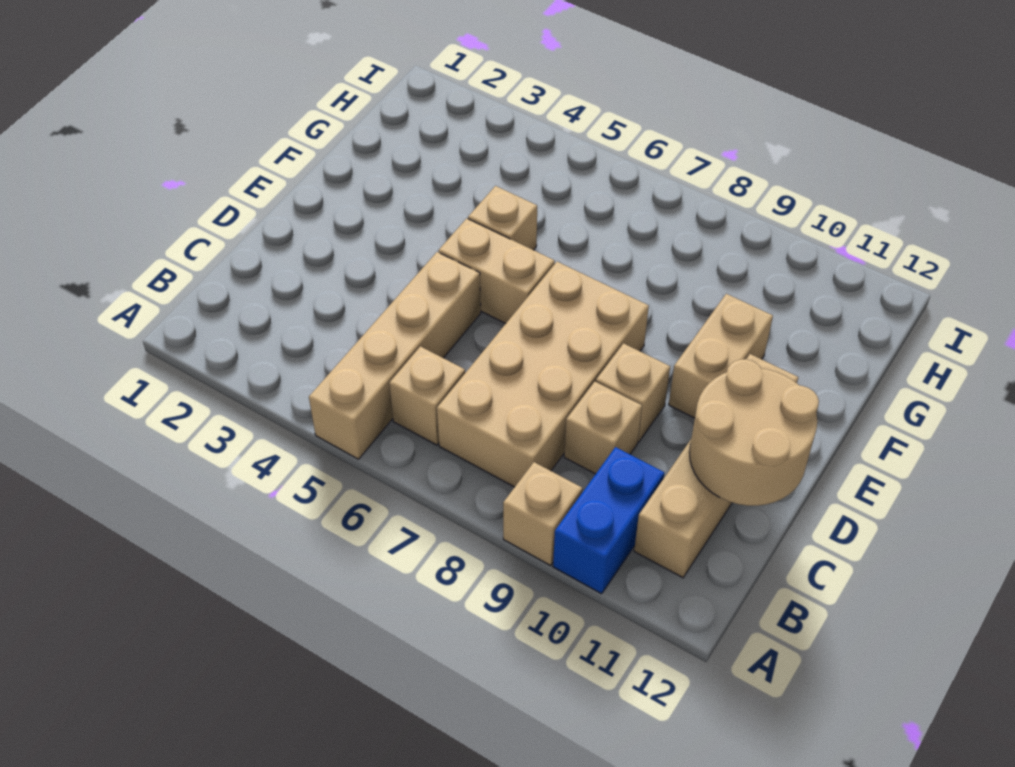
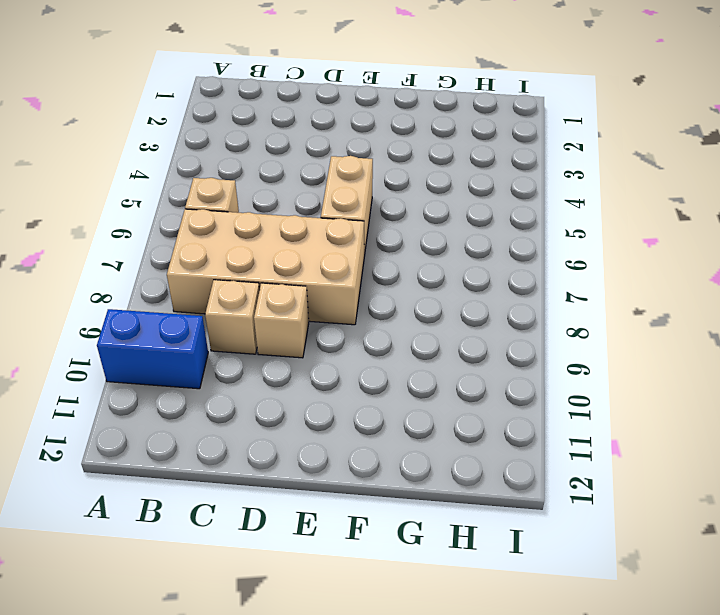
none -> tan brick A5:D5 level 1
none -> tan brick A9 level 1
none -> tan brick B11:E11 level 1

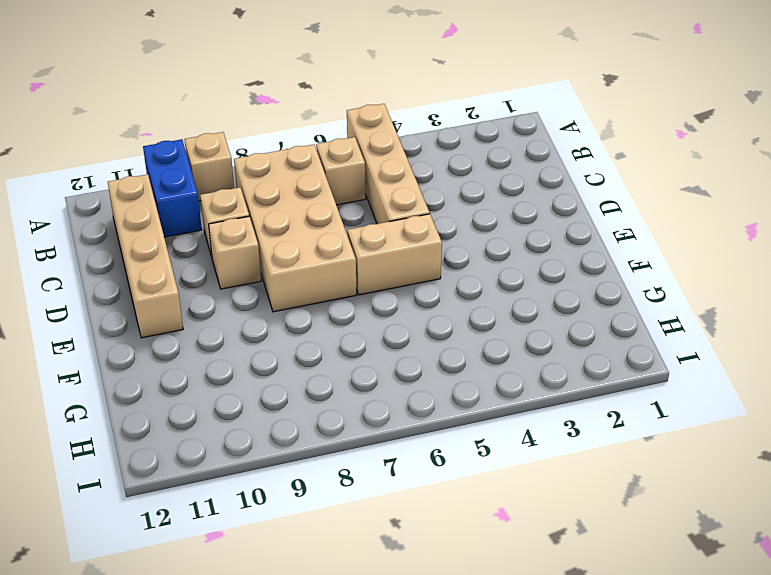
none -> tan brick E10:F10 level 1
none -> tan brick F5 level 1
none -> tan round brick C11:D12 level 2

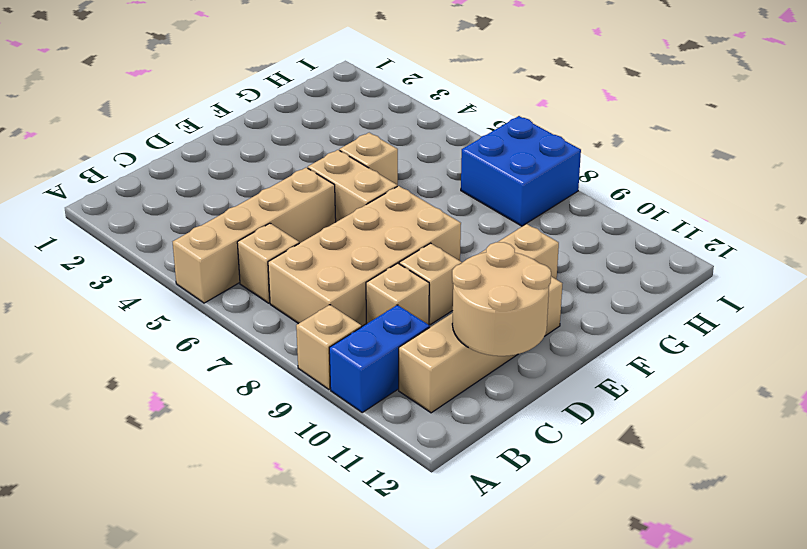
blue brick H7:I8 level 1 -> none

